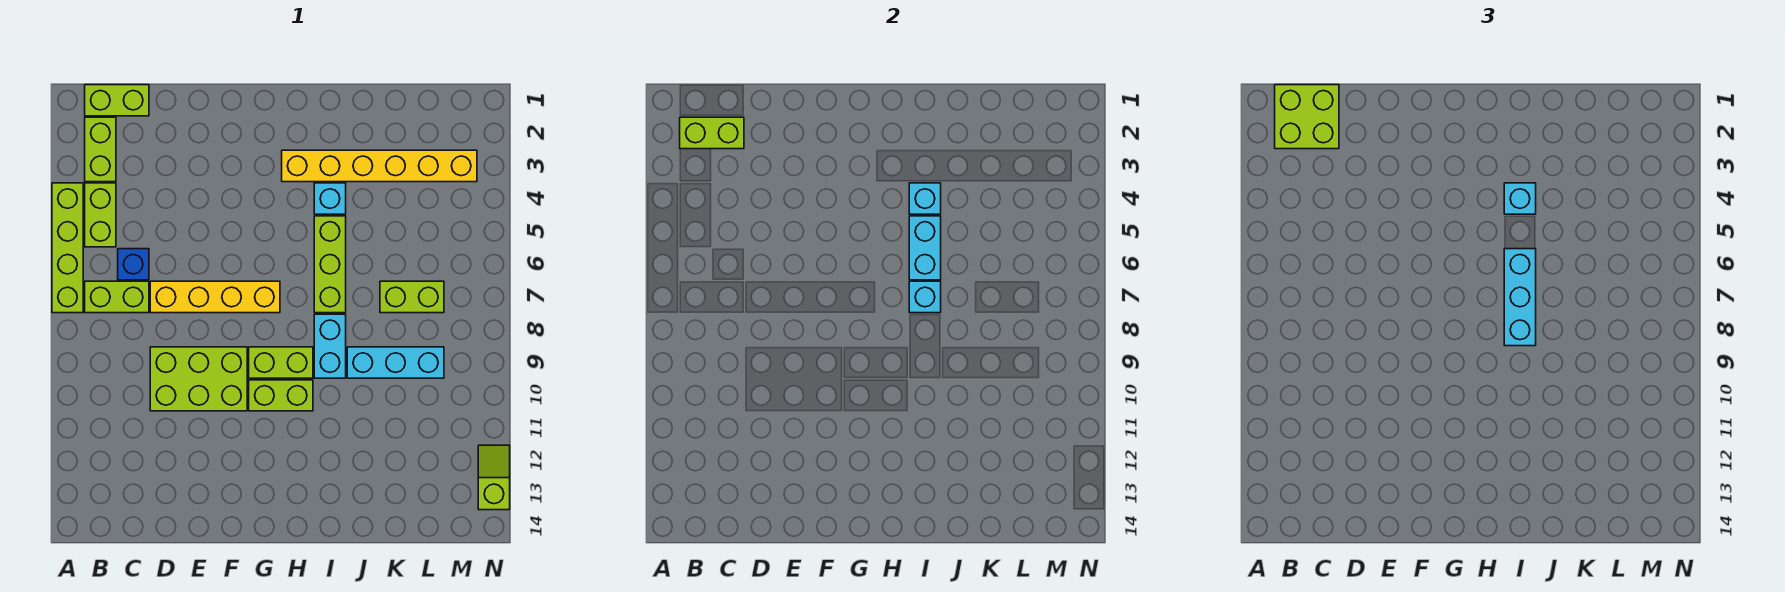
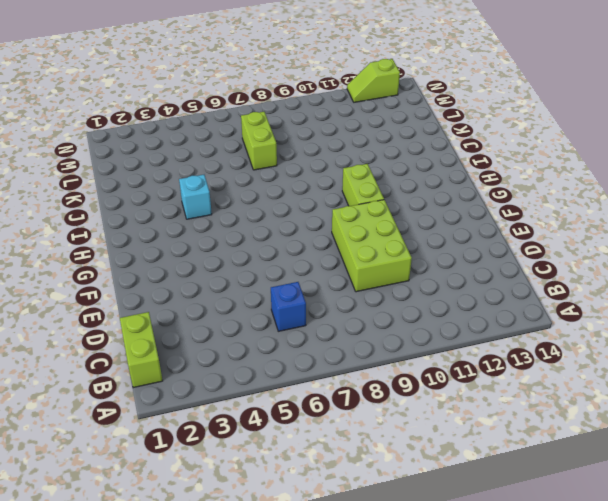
none -> lime brick A4:A7 level 1
none -> lime brick B2:B3 level 1
none -> lime brick B4:B5 level 1

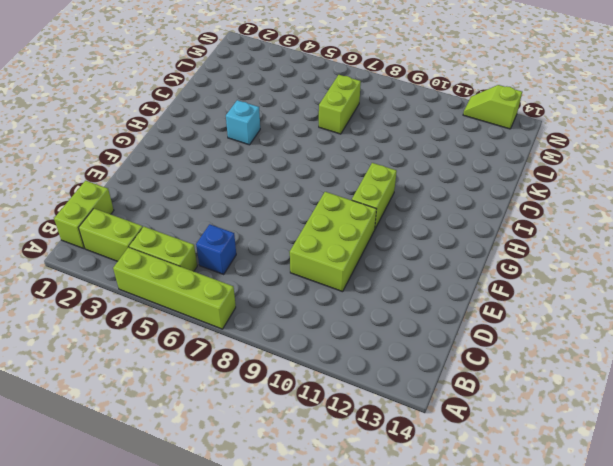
none -> lime brick B7:C7 level 1
none -> yellow brick D7:G7 level 1
none -> lime brick G9:H9 level 1

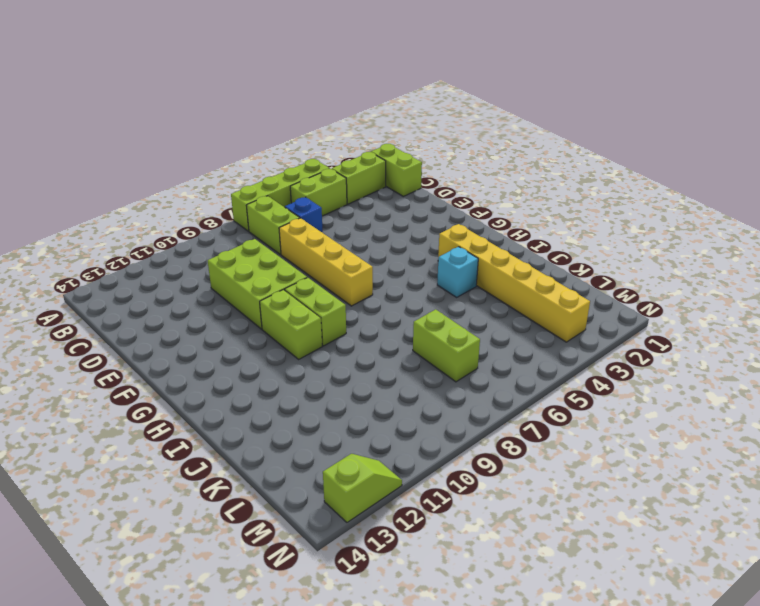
none -> lime brick I5:I7 level 1
none -> cyan brick I8:I9 level 1
none -> cyan brick J9:L9 level 1

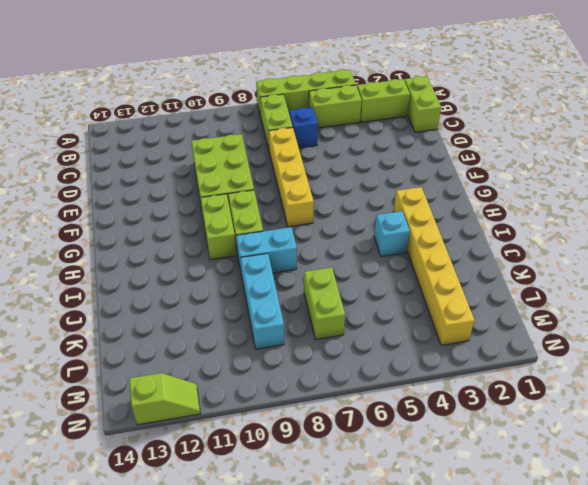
none -> lime brick I5:I7 level 1
none -> lime brick B2:C2 level 2
none -> cyan brick I4 level 2

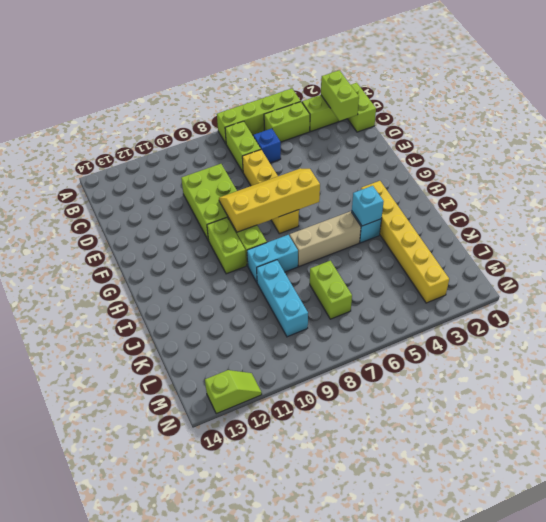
yellow slope F6:G9 level 2 top G -> none
tan brick I5:I7 level 1 -> lime brick I5:I7 level 1
none -> cyan brick I5:I6 level 2
none -> cyan brick I7 level 2
none -> lime brick B1:C2 level 3

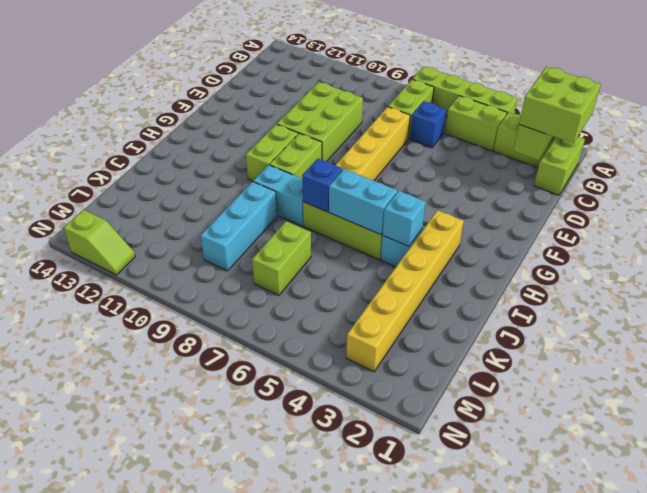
blue brick I7 level 2 -> cyan brick I7 level 2
none -> cyan brick I4 level 3
none -> cyan brick I6:I8 level 3

